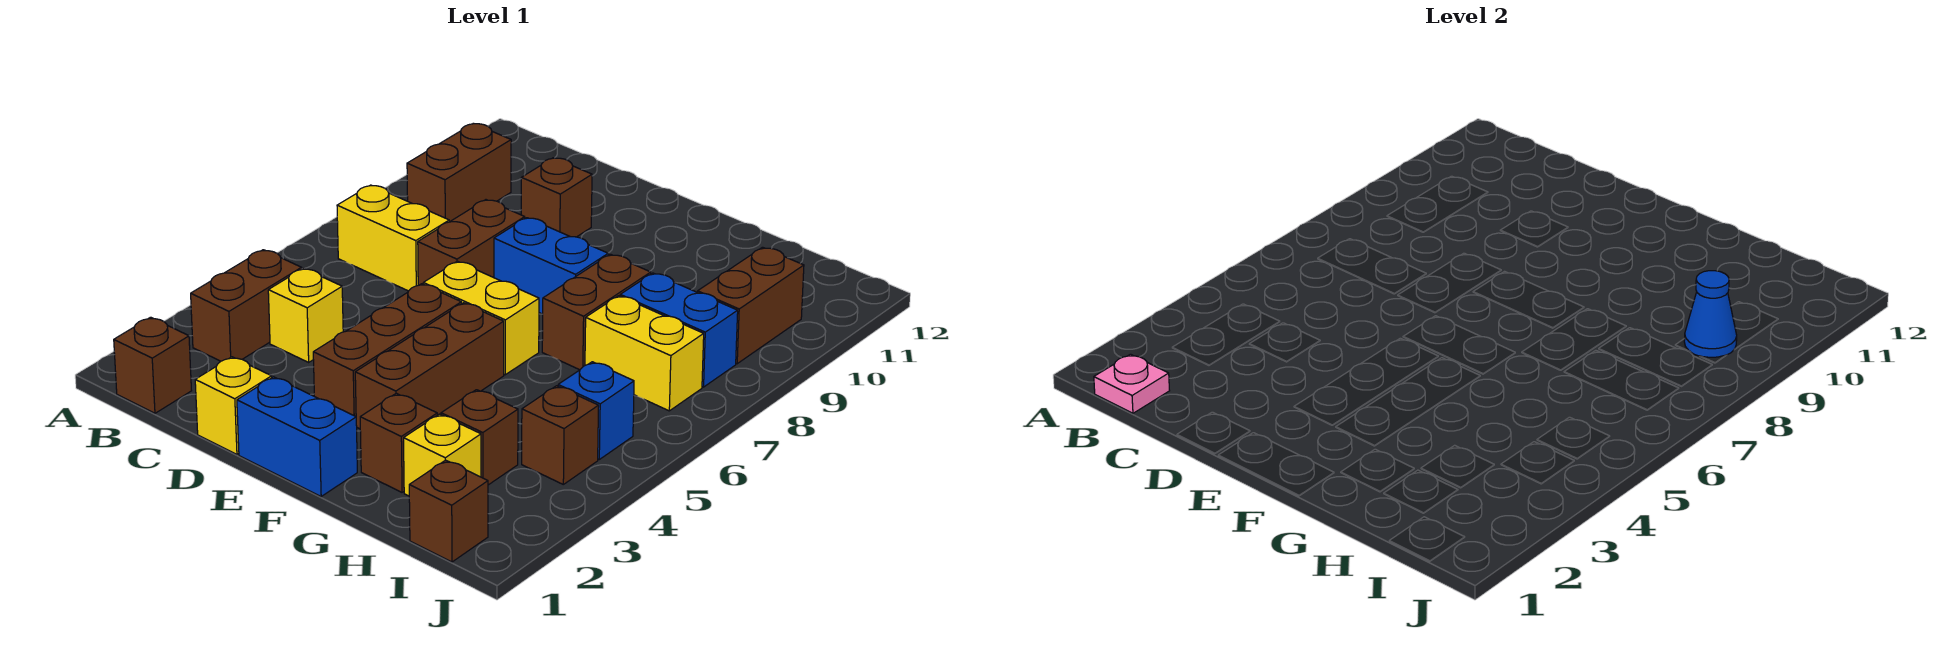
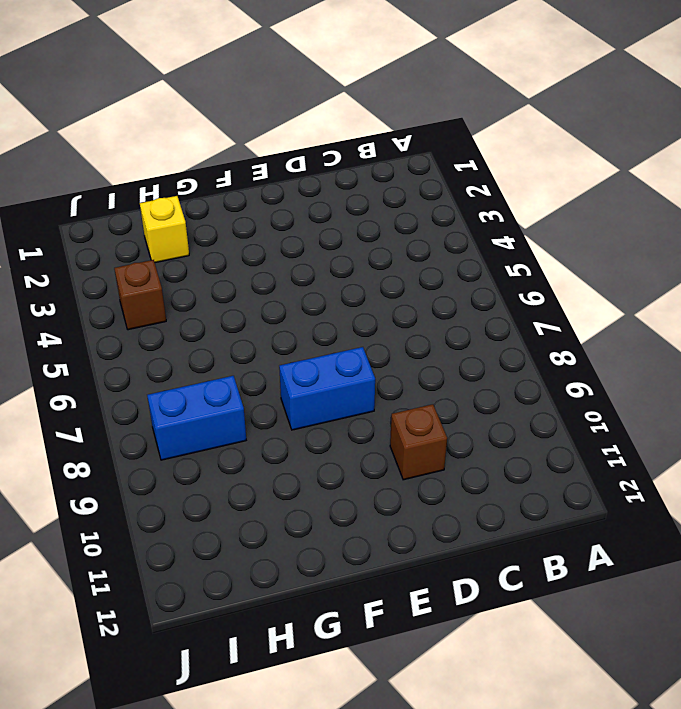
none -> brown brick B1 level 1
none -> brown brick B3:B4 level 1
none -> yellow brick B7:C7 level 1

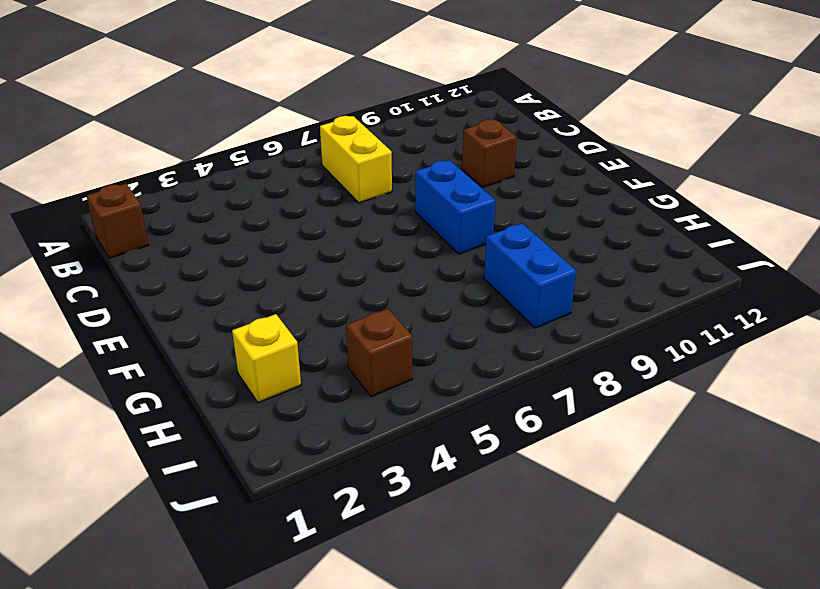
none -> brown brick B3:B4 level 1
none -> brown brick B9:B10 level 1
none -> yellow brick C4 level 1

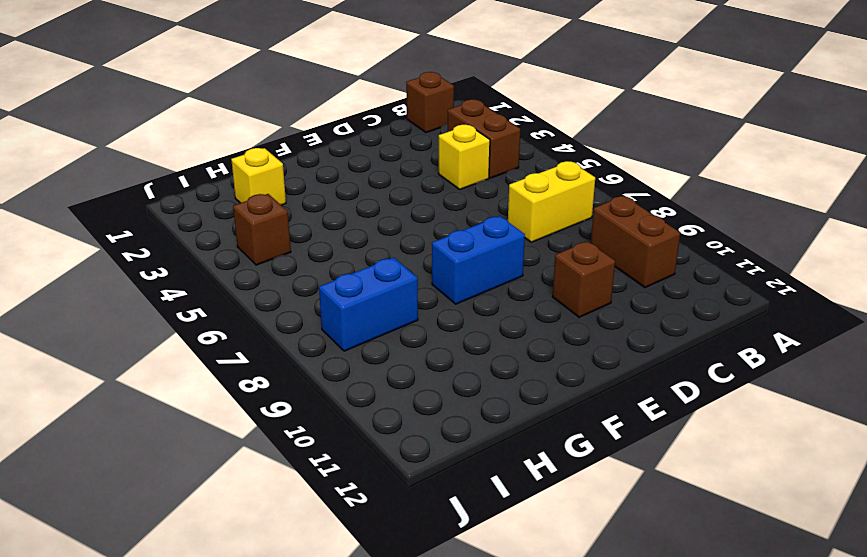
none -> yellow brick D1 level 1
none -> brown brick D7:D8 level 1
none -> blue brick E1:F1 level 1

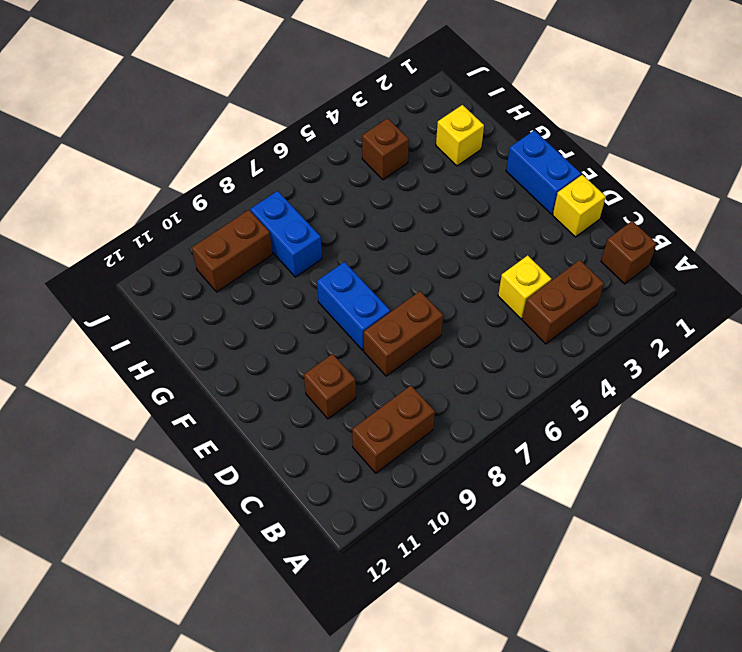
none -> yellow brick B7:C7 level 1
none -> brown brick E3:E5 level 1
none -> yellow brick E6:F6 level 1

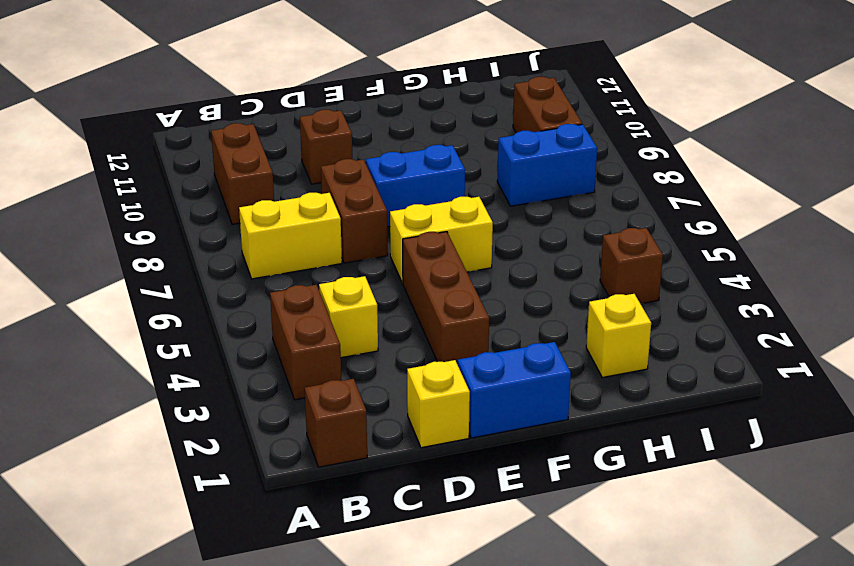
none -> brown brick F3:F5 level 1
none -> brown brick G2 level 1
none -> brown brick G7:G8 level 1

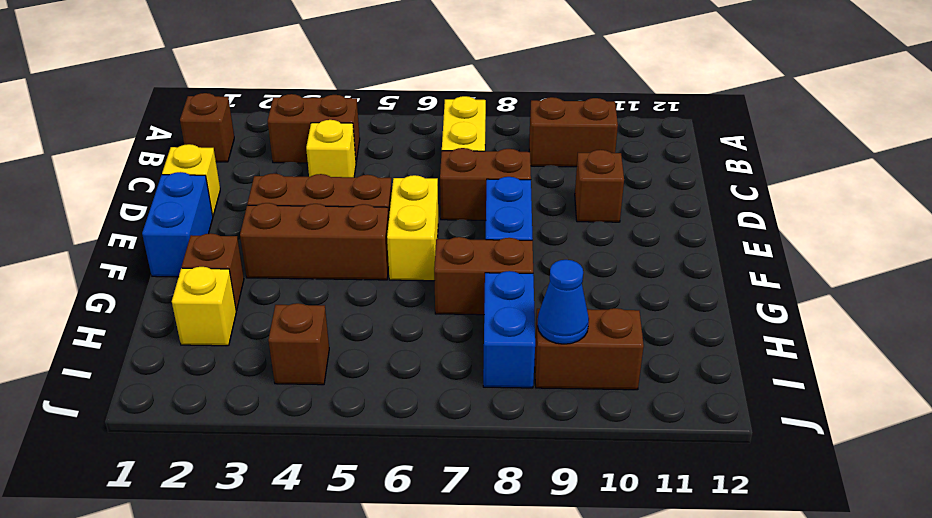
none -> brown brick H3 level 1
none -> yellow brick H7:I7 level 1
none -> brown brick I1 level 1

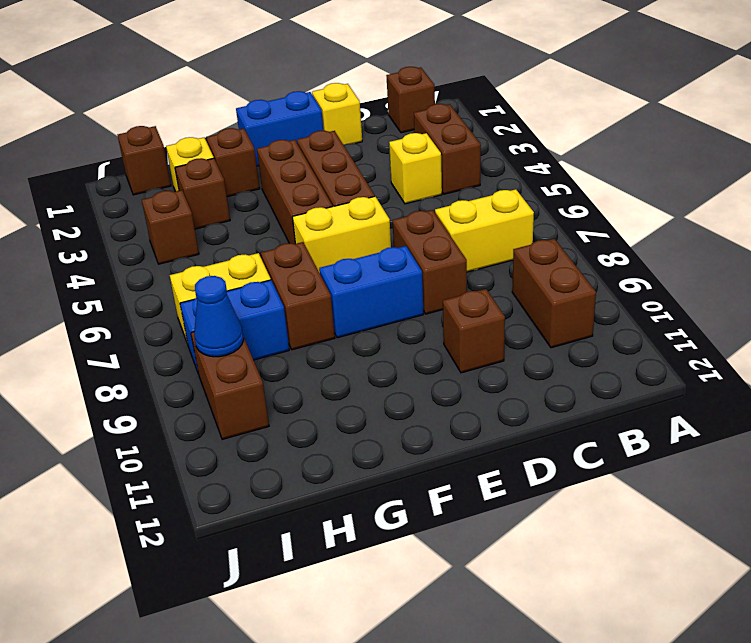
none -> blue brick I5 level 1
none -> pink plate B1 level 2

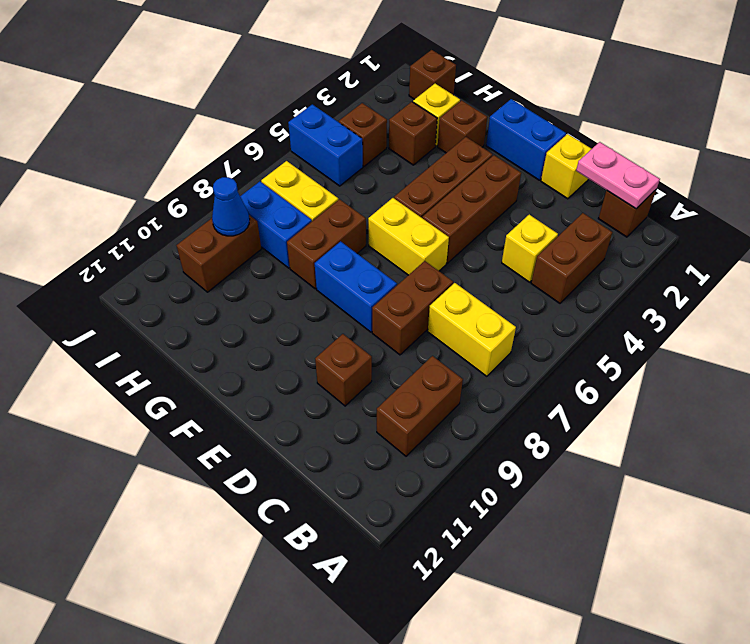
pink plate B1:C1 level 2 -> pink plate B1 level 2
blue brick I5:J5 level 1 -> blue brick I5 level 1

